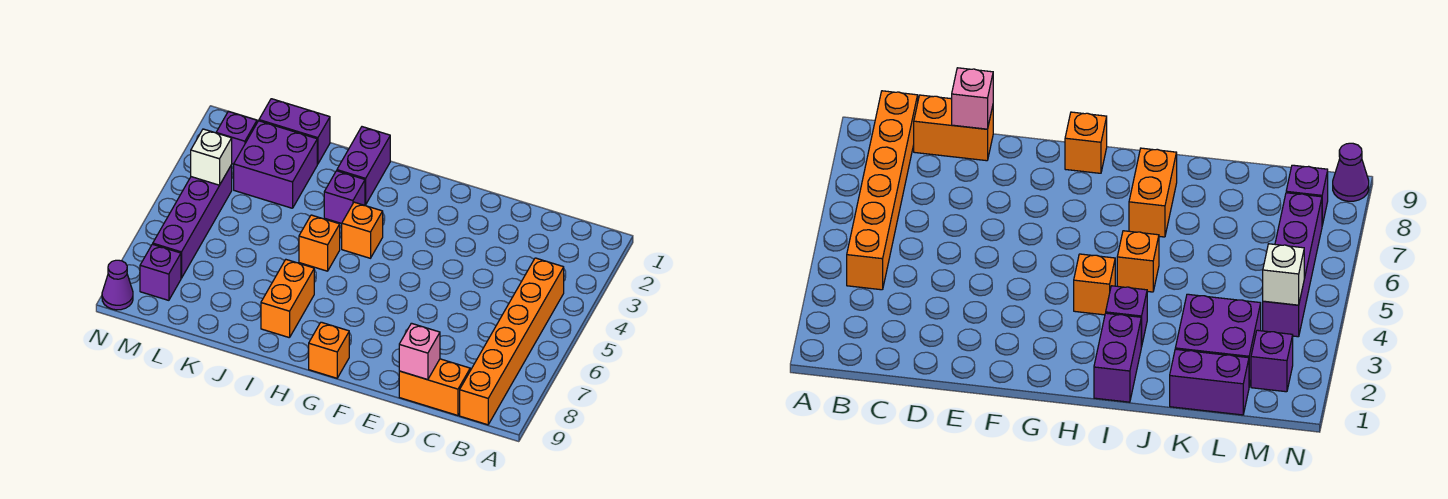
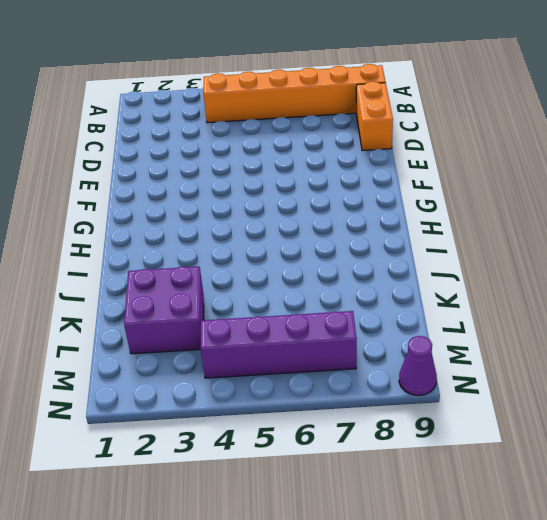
none -> orange brick G9 level 1
none -> orange brick H4 level 1
none -> purple brick I1:I2 level 1

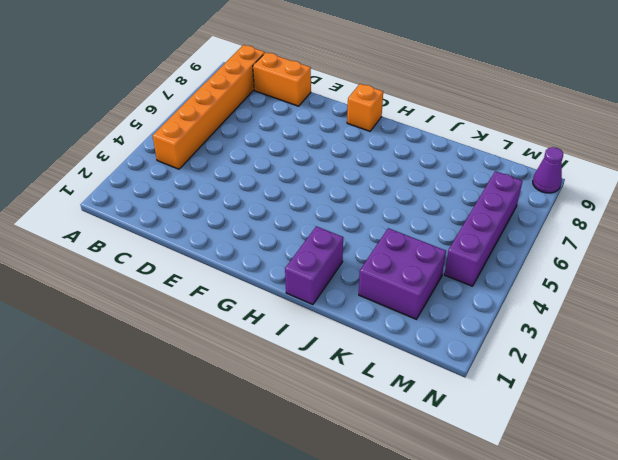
none -> orange brick H4 level 1
none -> purple brick I3 level 1
none -> orange brick I5 level 1

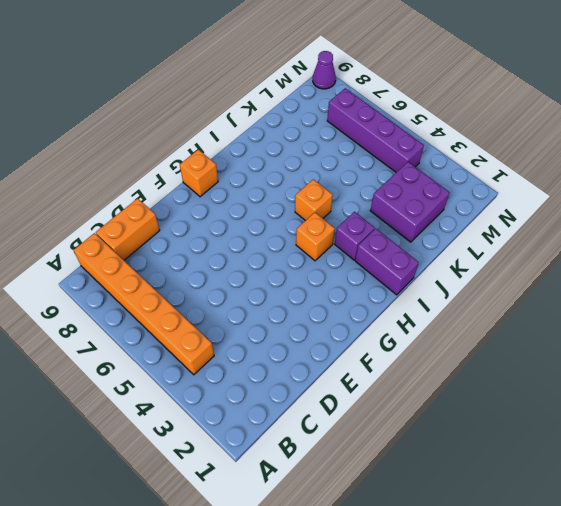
none -> orange brick I7:I8 level 1
none -> purple brick K1:L1 level 1
none -> purple brick M2 level 1

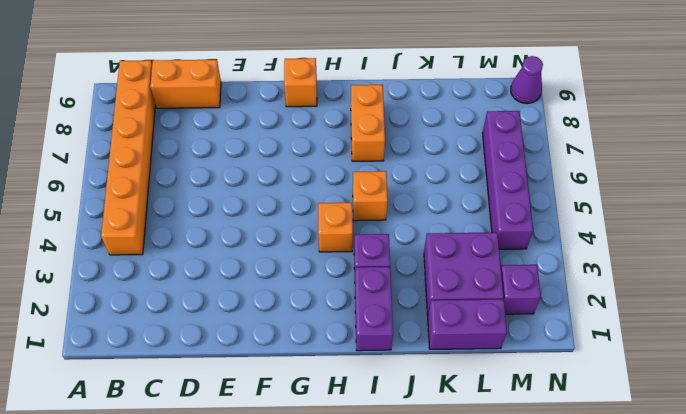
none -> purple brick M8 level 1
none -> pink brick D9 level 2
none -> white brick M4 level 2

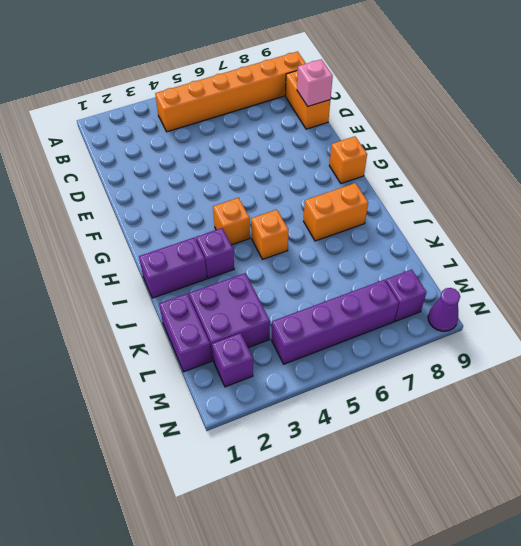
none -> white brick M4 level 2

